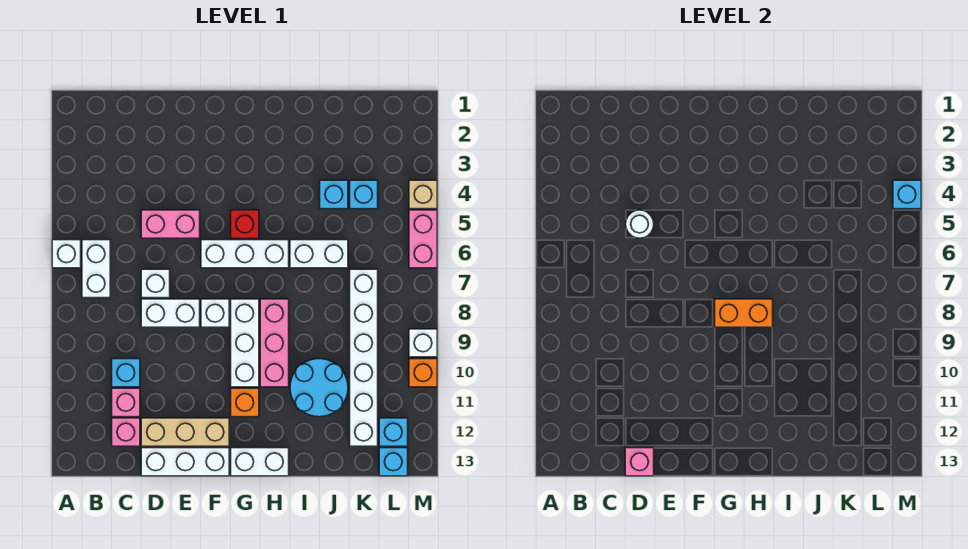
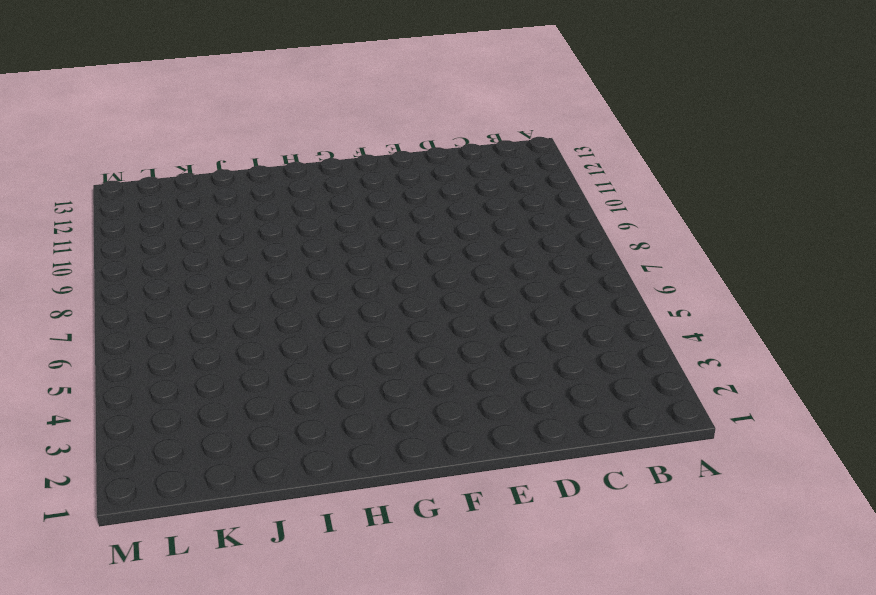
none -> white brick A6 level 1
none -> white brick B6:B7 level 1
none -> cyan brick C10 level 1
none -> pink brick C11 level 1

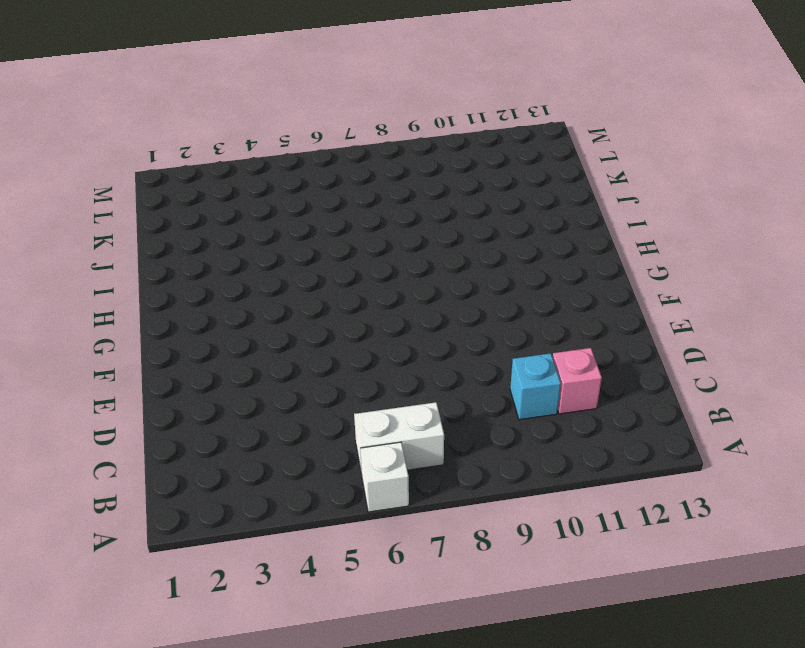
none -> pink brick C12 level 1
none -> pink brick D5:E5 level 1
none -> white brick D7 level 1
none -> white brick D8:E8 level 1

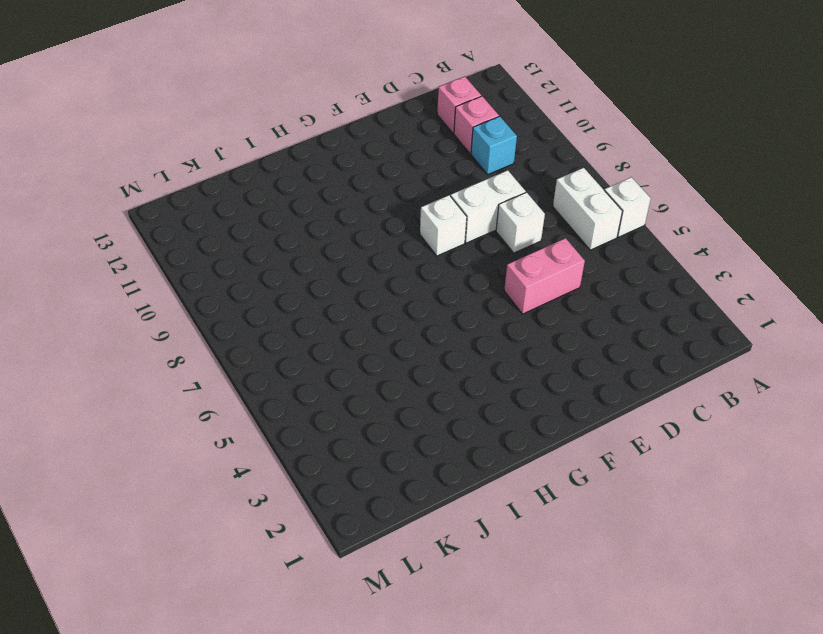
none -> tan brick D12:F12 level 1
none -> white brick D13:F13 level 1
none -> white brick F6:H6 level 1
none -> red brick G5 level 1

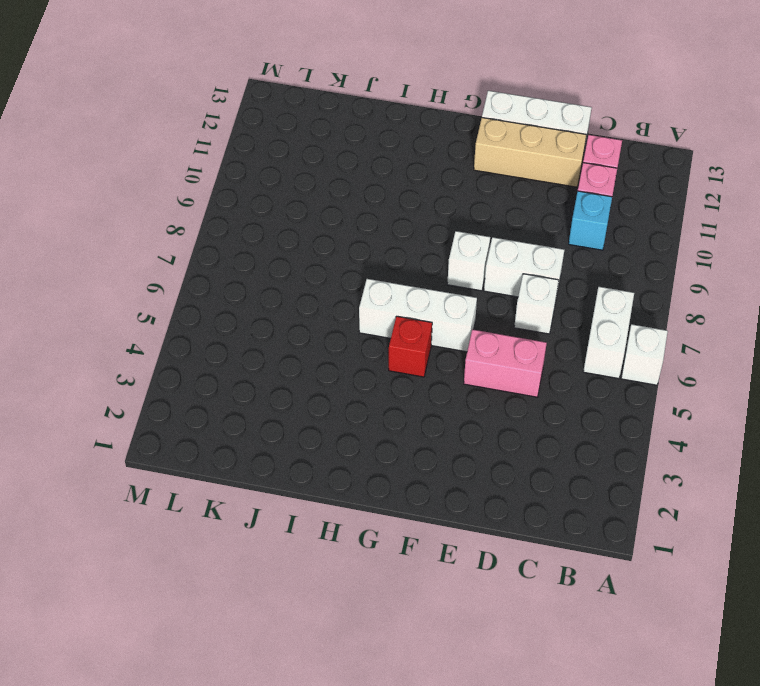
none -> white brick G8:G10 level 1
none -> orange brick G11 level 1
none -> white brick G13:H13 level 1
none -> pink brick H8:H10 level 1

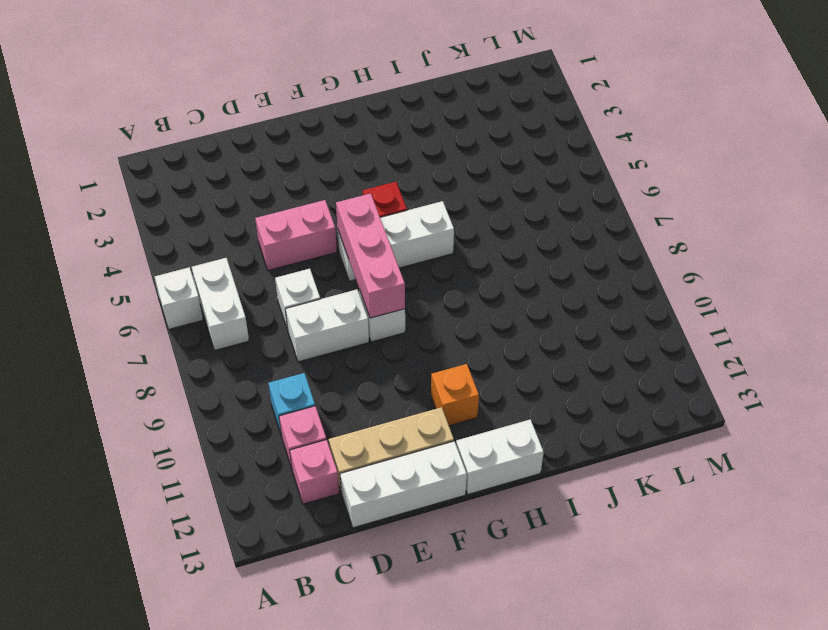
pink brick F6:F8 level 2 -> pink brick H8:H10 level 1
none -> white brick G8:G10 level 1
none -> white brick I6:J6 level 1
none -> cyan round brick I10:J11 level 1
none -> cyan brick J4 level 1

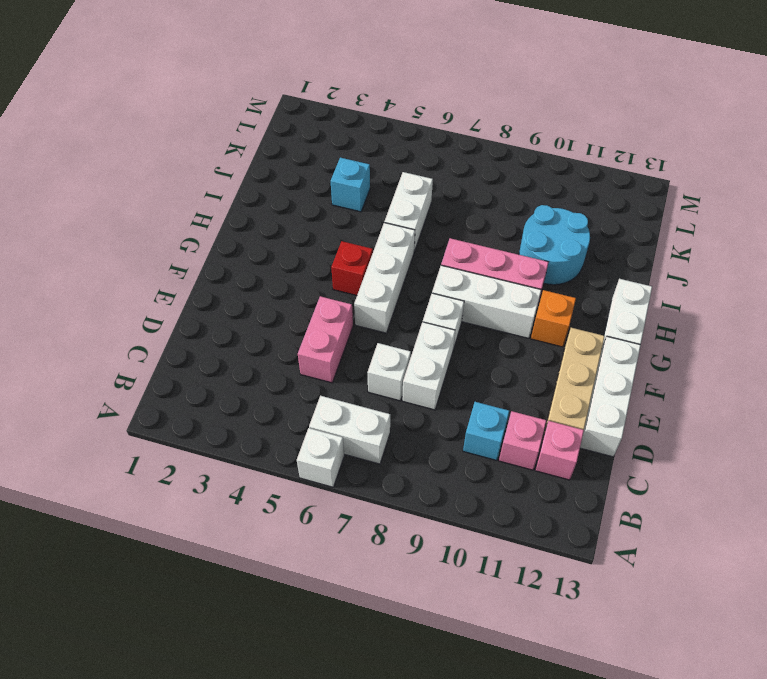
none -> cyan brick K4 level 1
none -> white brick K7:K12 level 1
none -> cyan brick L12 level 1
none -> cyan brick L13 level 1

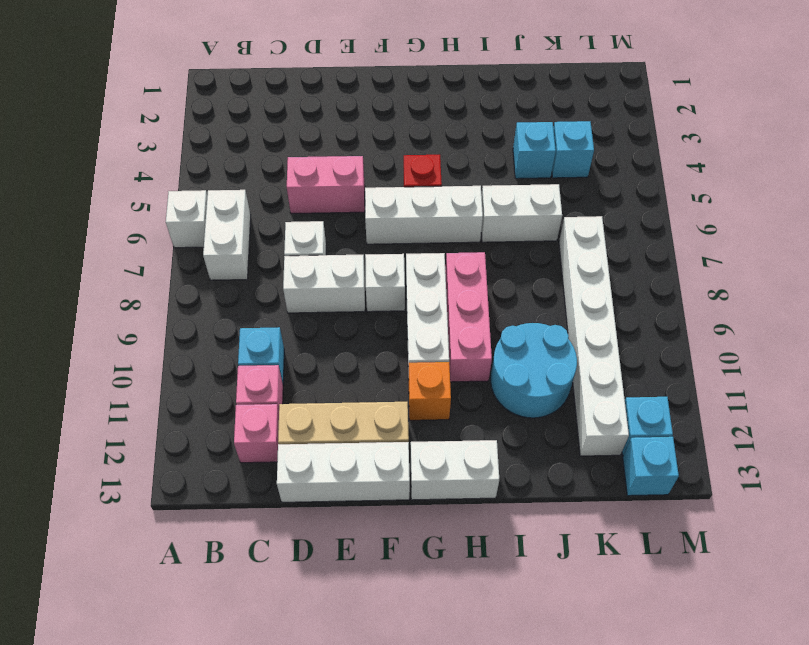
none -> tan brick M4 level 1
none -> pink brick M5:M6 level 1
none -> white brick M9 level 1
none -> orange brick M10 level 1

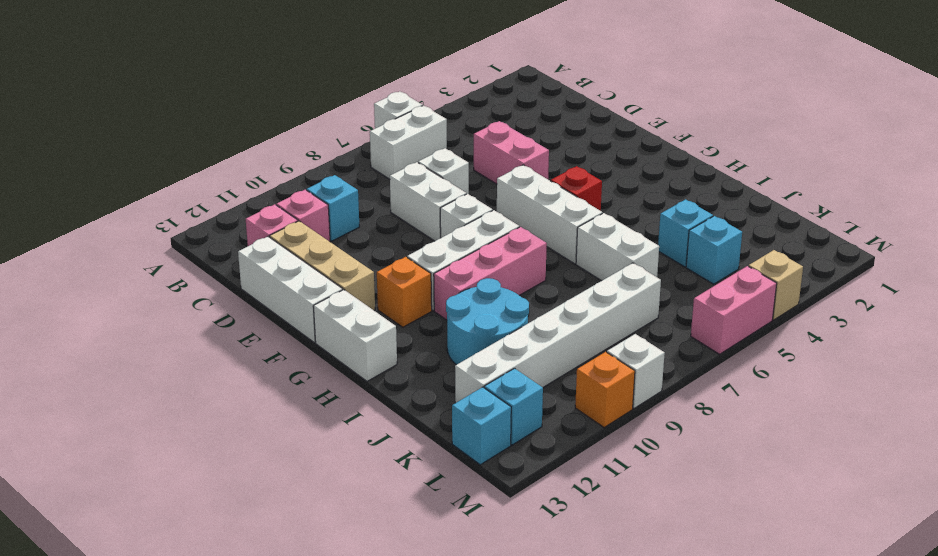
none -> white round brick D5 level 2
none -> pink brick D13 level 2
none -> orange brick G8:H8 level 2
none -> cyan brick M4 level 2

